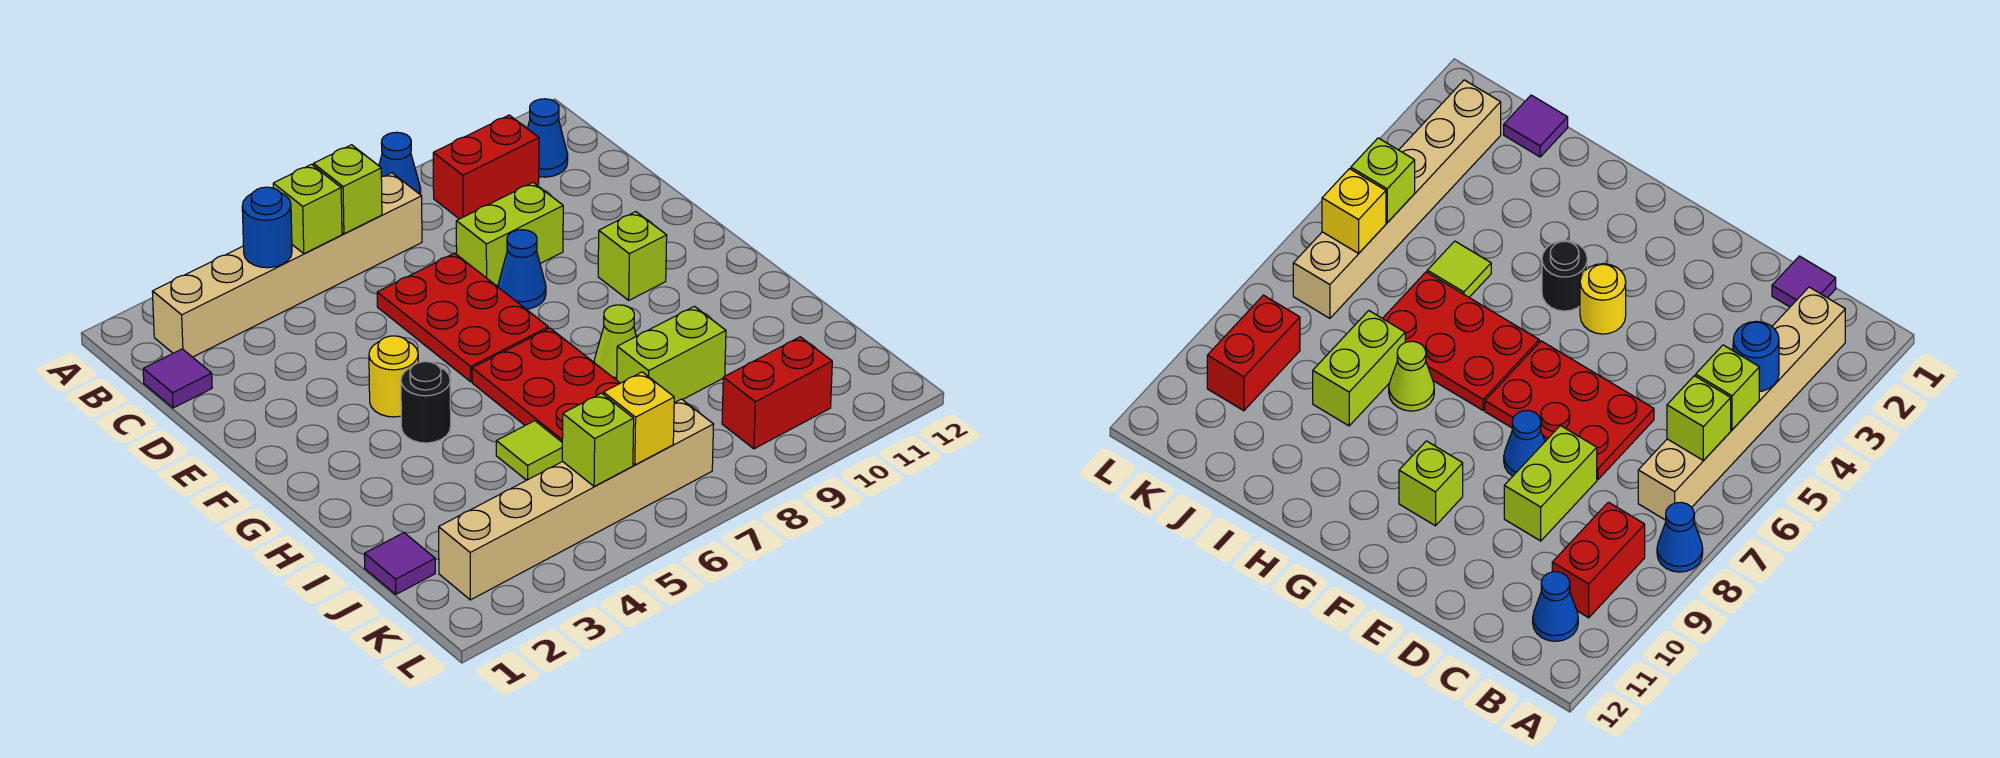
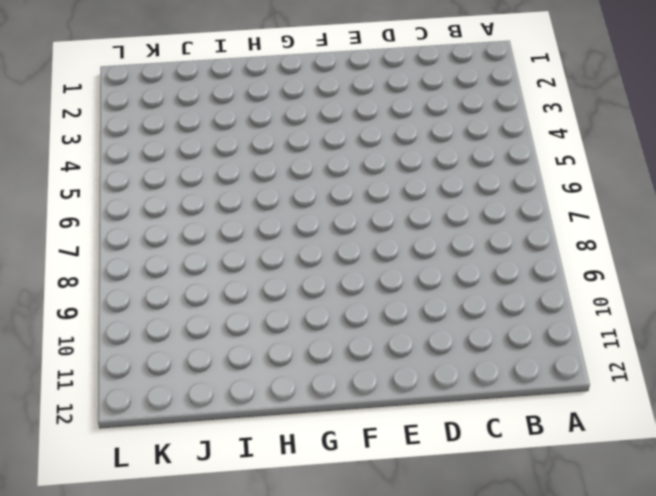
none -> blue cone A8 level 1
none -> tan brick B2:B7 level 1
none -> red brick B9:B10 level 1

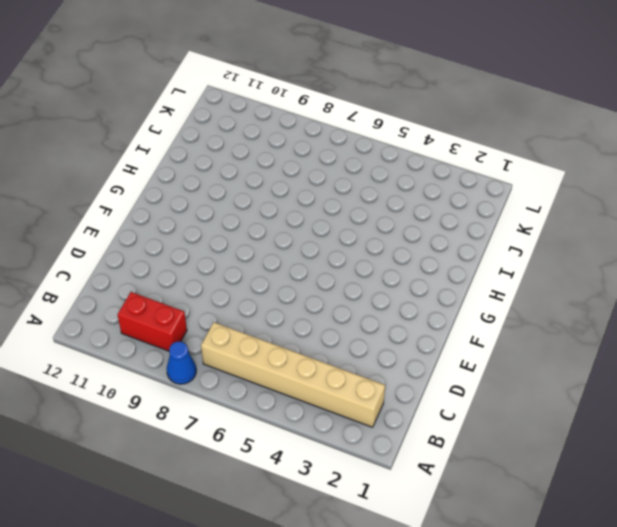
none -> blue cone B11 level 1
none -> purple tile C1 level 1
none -> red plate D6:F7 level 1

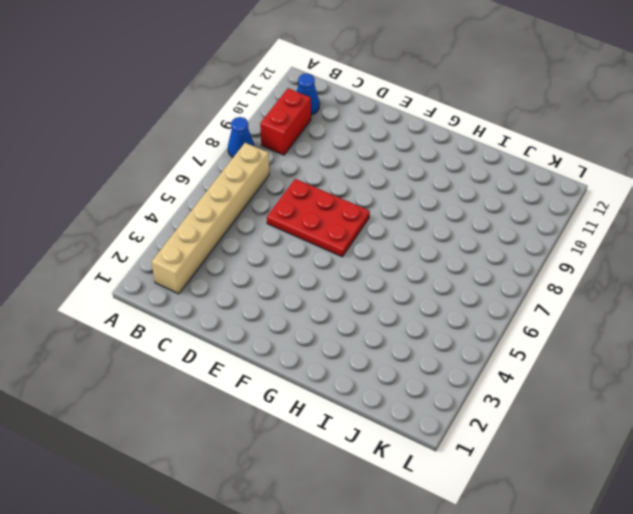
none -> purple tile C1 level 1
none -> lime brick D8:D9 level 1
none -> blue cone E8 level 1

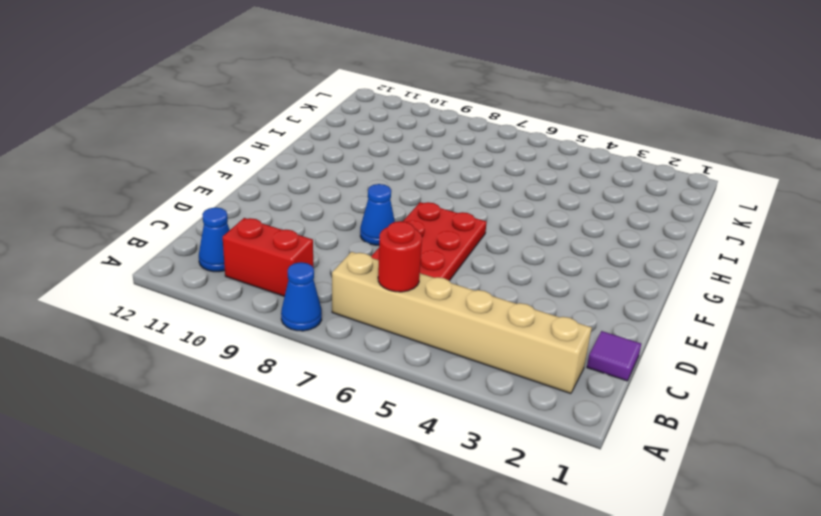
red round brick B6 level 2 -> lime brick B6 level 2
none -> lime brick D8:D9 level 1
none -> yellow round brick F4 level 1
none -> lime brick F10 level 1

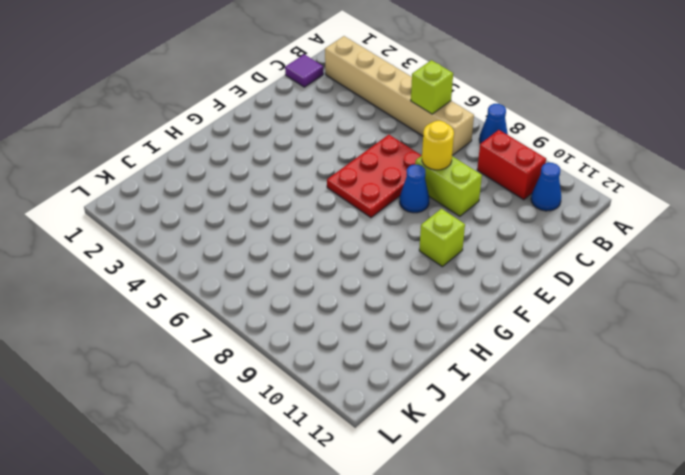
yellow round brick D8 level 2 -> yellow round brick F4 level 1
none -> black round brick G4 level 1
none -> red plate G6:I7 level 1
none -> lime cone H8 level 1

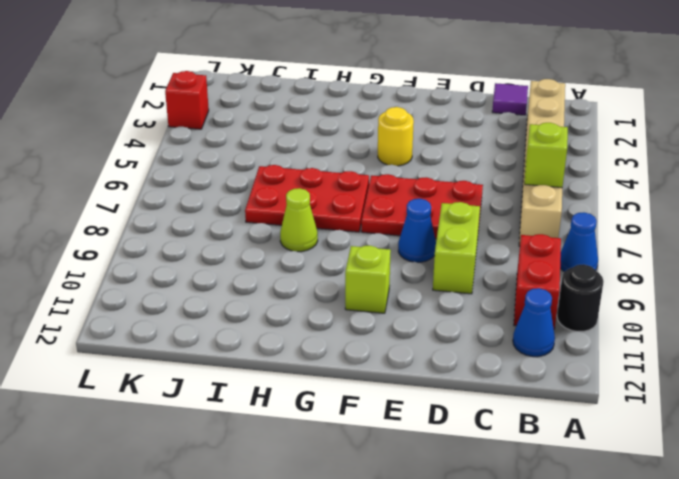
black round brick A10 level 1 -> black round brick G4 level 1
red brick L3 level 1 -> none
none -> lime tile I5 level 1
none -> lime brick I8:I9 level 1
none -> purple tile J1 level 1

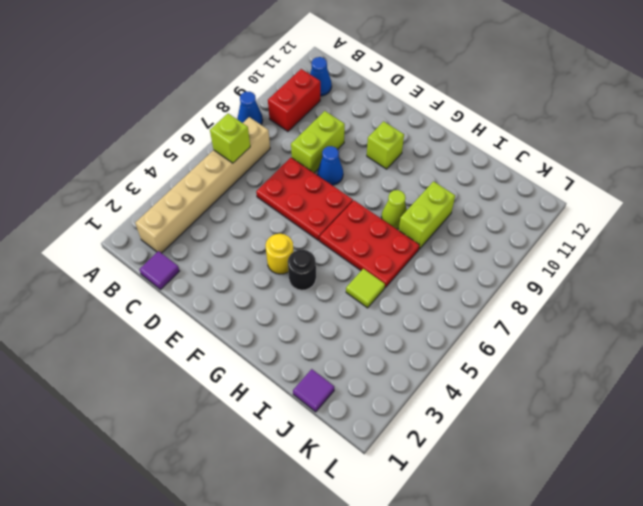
none -> tan brick K2:K7 level 1
none -> red brick K9:K10 level 1
none -> blue round brick B4 level 2

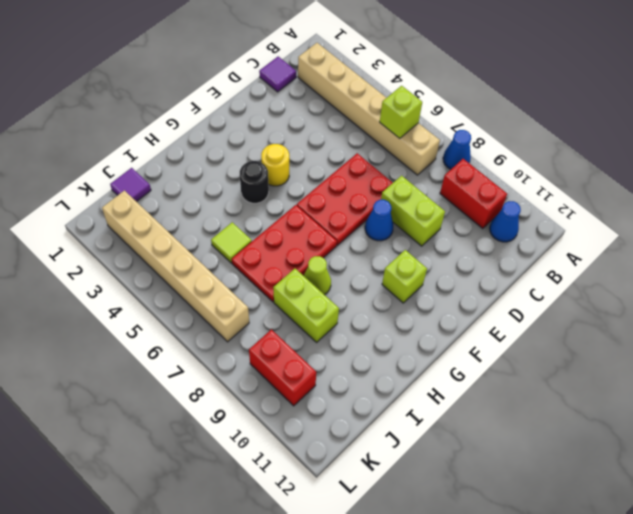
none -> blue round brick B4 level 2
none -> lime brick B5 level 2
none -> lime brick K5 level 2

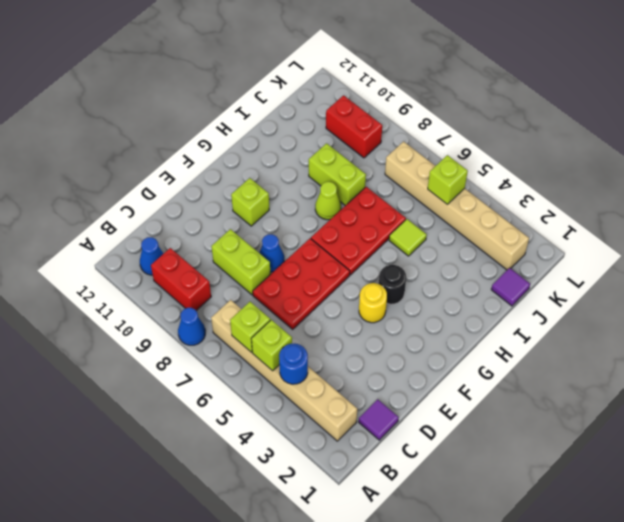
none -> yellow brick K6 level 2

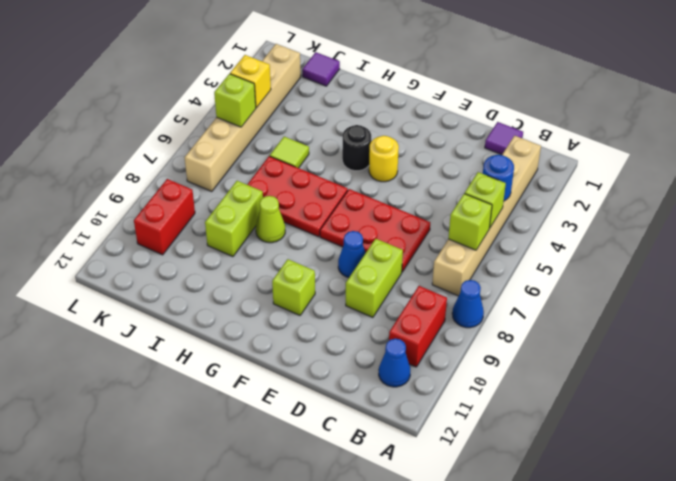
yellow brick K4 level 2 -> yellow brick K6 level 2

